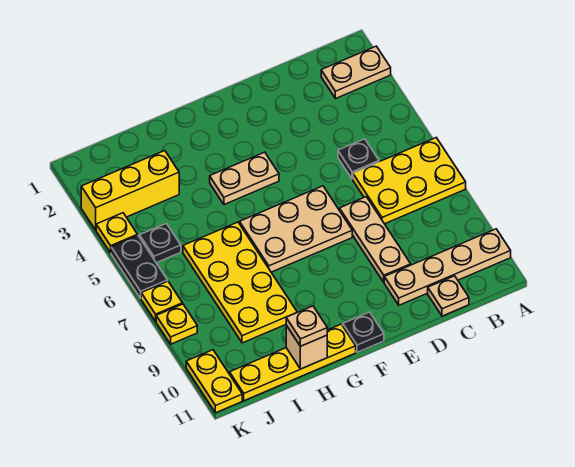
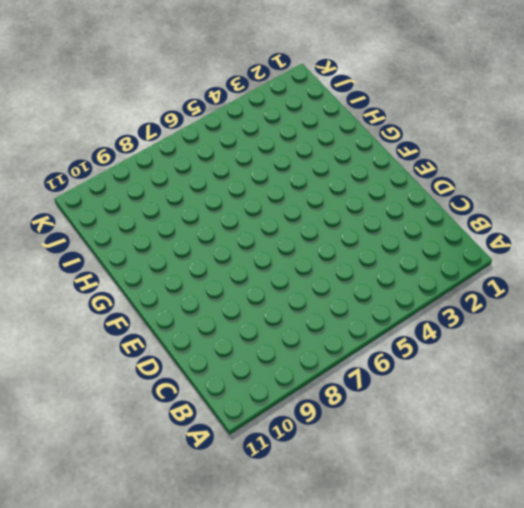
none -> tan plate A2:B2 level 1
none -> yellow plate A6:C7 level 1
none -> tan plate A10:D10 level 1

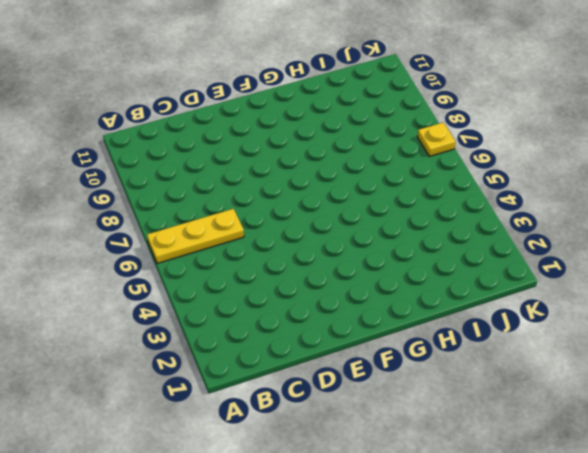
yellow plate A6:C6 level 1 -> yellow plate A6:C7 level 1
none -> tan plate A2:B2 level 1
none -> tan plate A10:D10 level 1
none -> black plate C5 level 1

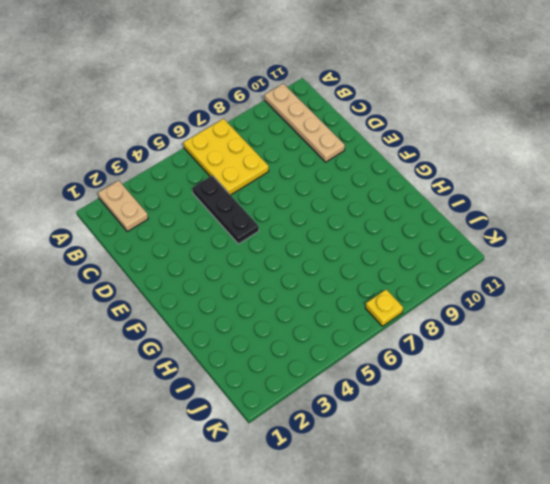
black plate C5:E5 level 1 -> black plate C5 level 1
none -> tan plate C11 level 1
none -> tan plate D7:D9 level 1
none -> tan plate E6:G7 level 1

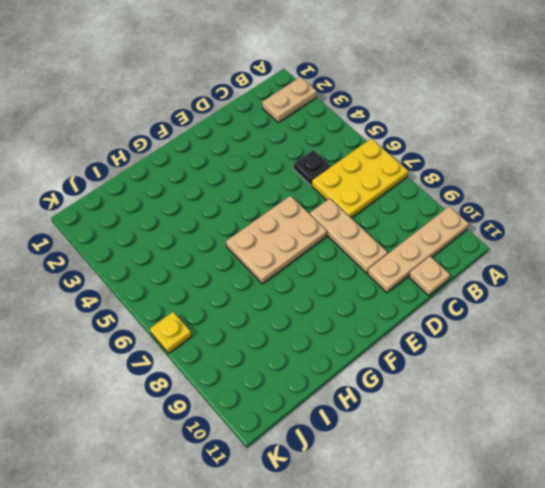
none -> tan plate F4:G4 level 1
none -> black plate F11 level 1
none -> yellow plate G11:J11 level 1

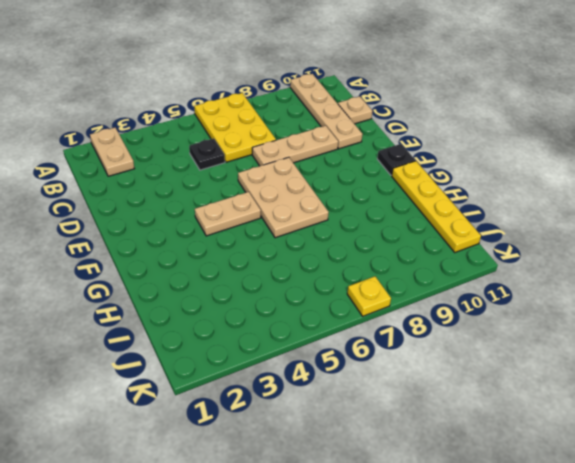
tan plate F4:F5 level 1 -> tan plate F4:G4 level 1
none -> yellow plate H6:I9 level 1
none -> yellow brick I3:K3 level 1
none -> black plate J5 level 1

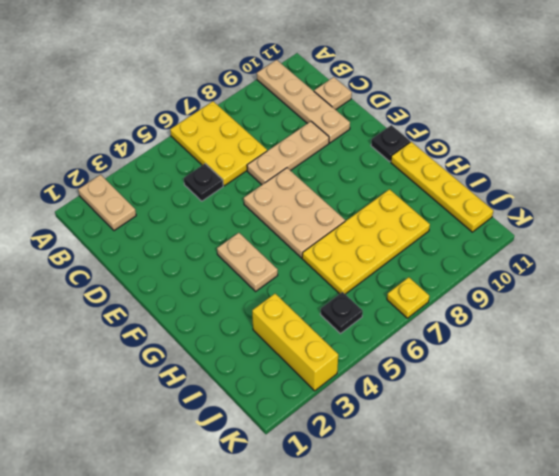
none -> yellow plate K4 level 1
none -> black plate K5:K6 level 1
none -> yellow plate K8 level 1

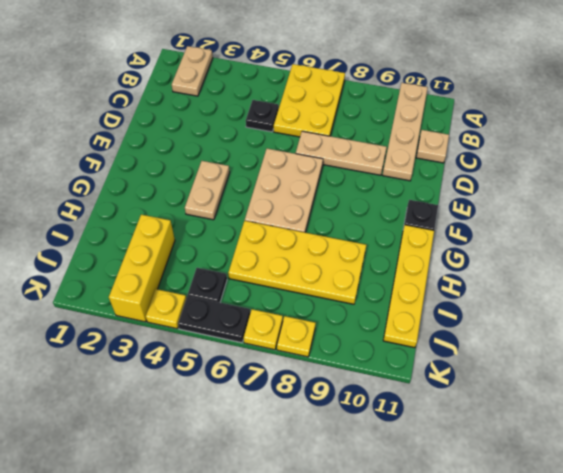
none -> yellow plate K10:K11 level 1
none -> tan brick H11 level 2
none -> tan plate H11 level 3

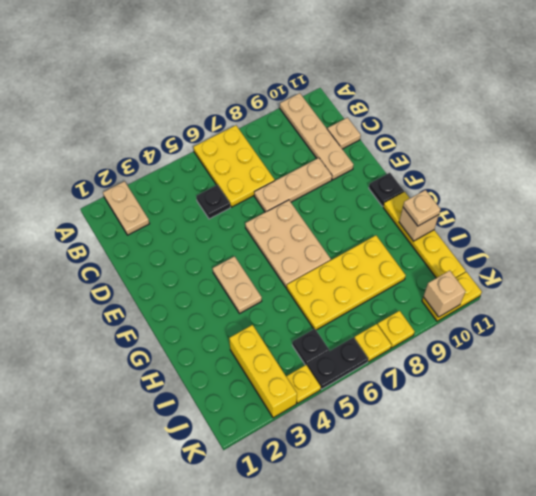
tan brick K10 level 2 -> none

